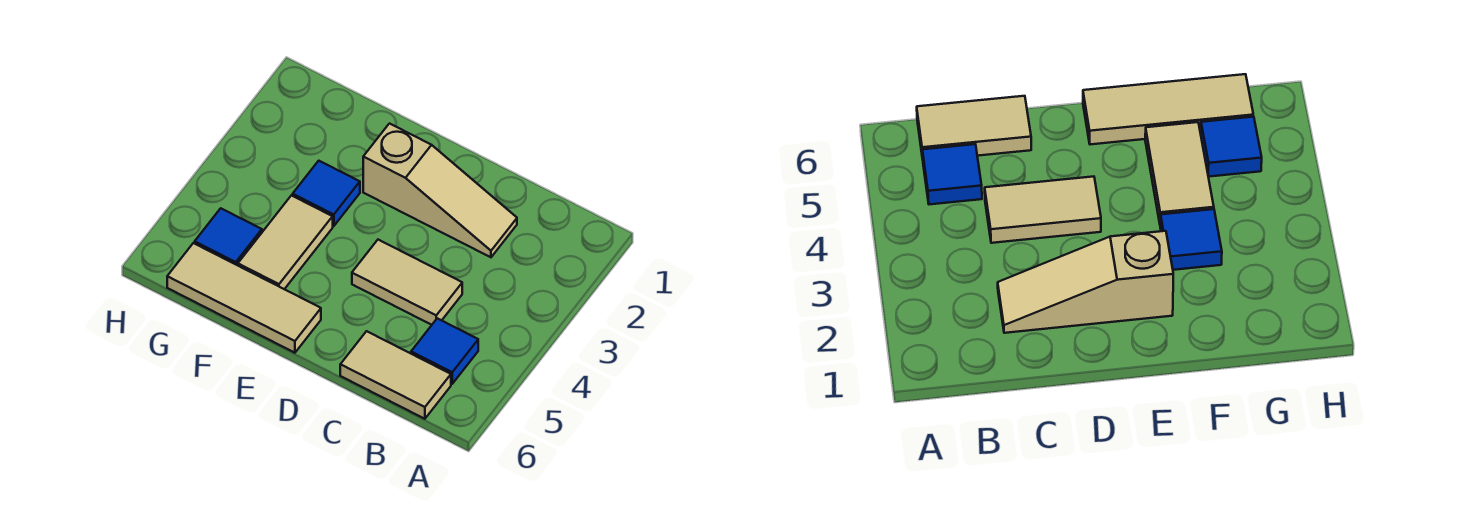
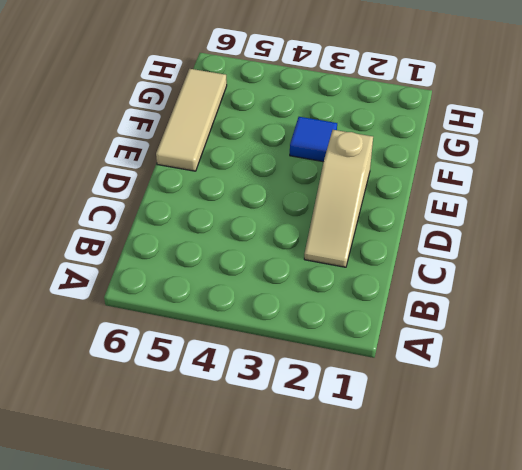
none -> blue tile B5 level 1
none -> tan tile B6:C6 level 1

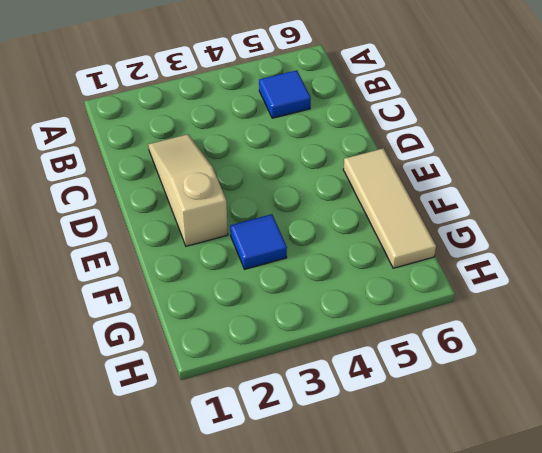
none -> tan tile B6:C6 level 1
none -> tan tile C4:D4 level 1

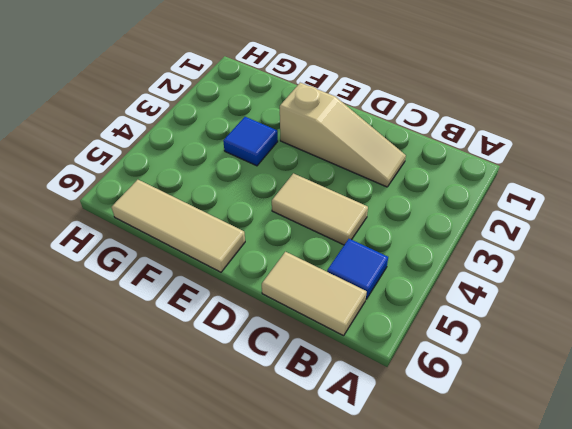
none -> tan tile F4:F5 level 1
none -> blue tile G5 level 1

